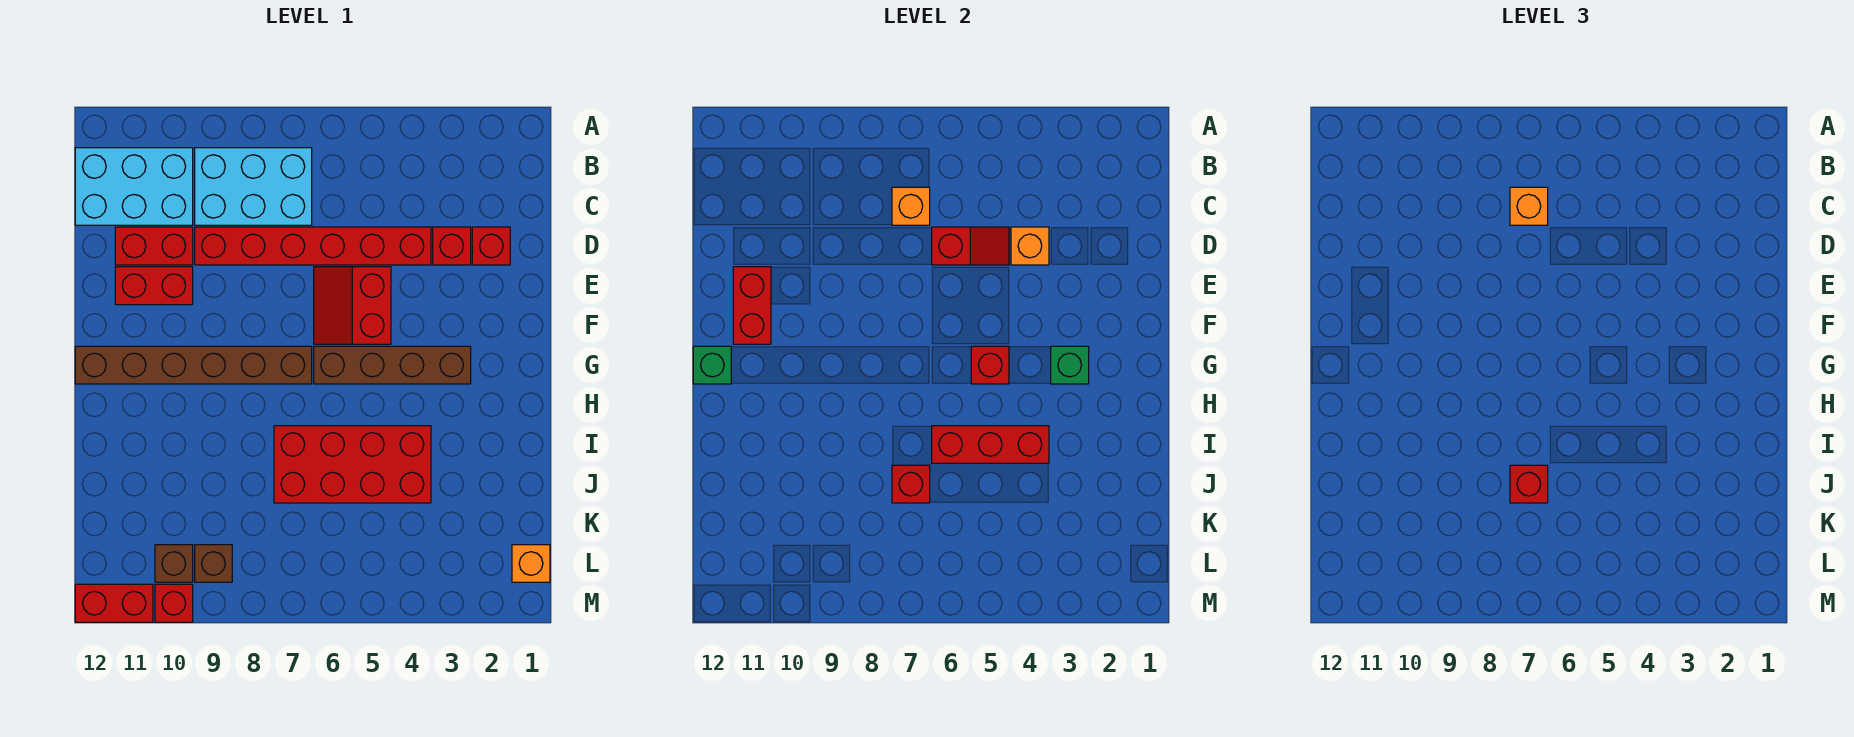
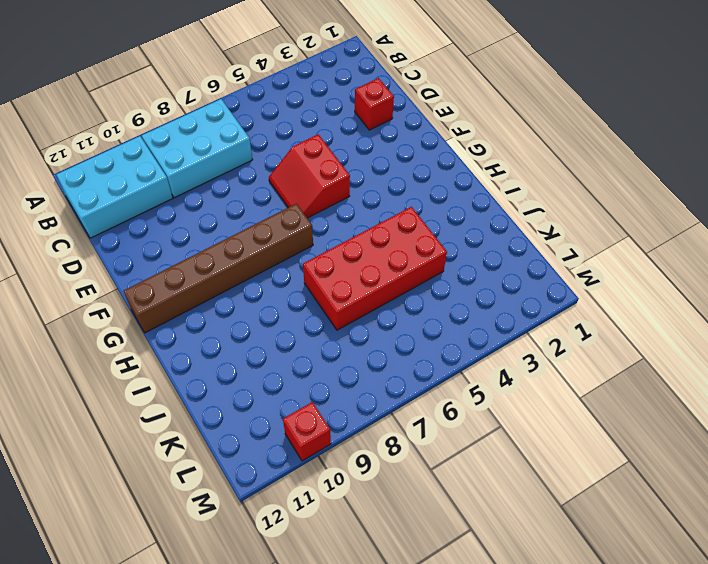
none -> red brick D3 level 1
none -> red brick D4:D9 level 1
none -> red brick D10:D11 level 1

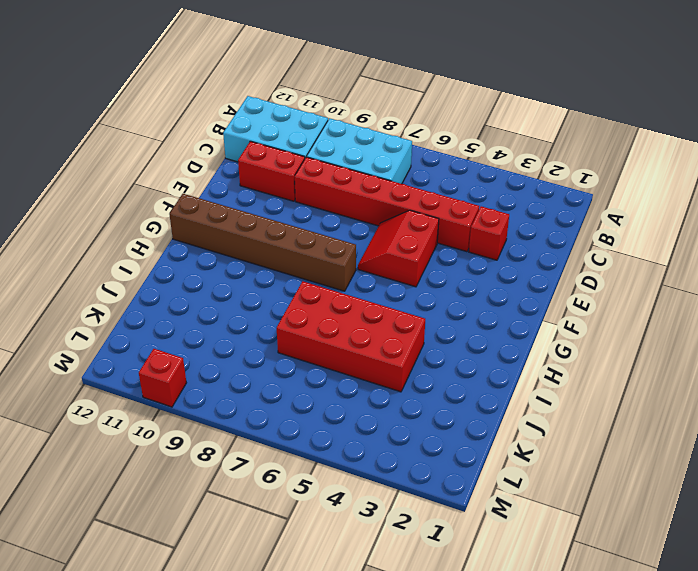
none -> red brick D2 level 1
none -> red brick E10:E11 level 1
none -> brown brick G3:G6 level 1

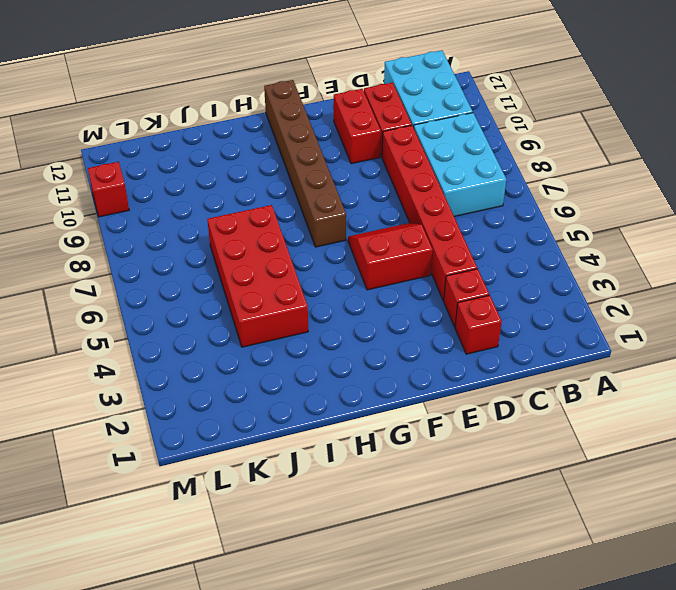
none -> brown brick G3:G6 level 1
none -> orange brick L1 level 1
none -> brown brick L9 level 1

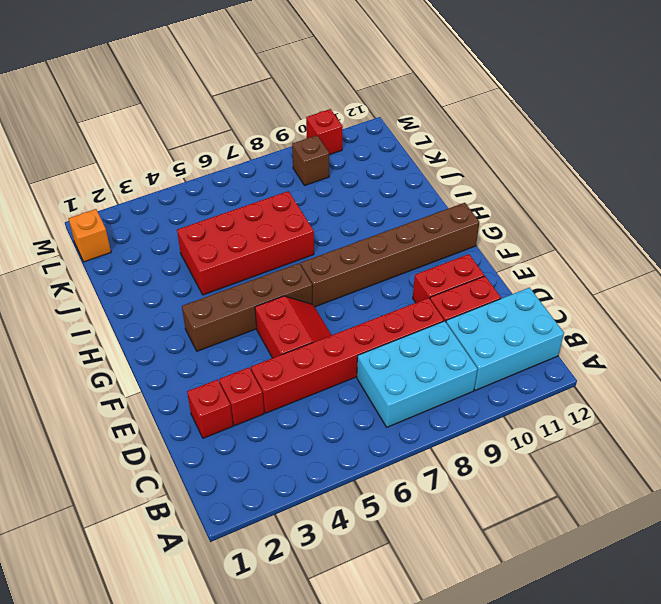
none -> brown brick L10 level 1
none -> red brick M11:M12 level 1
none -> orange brick C7 level 2

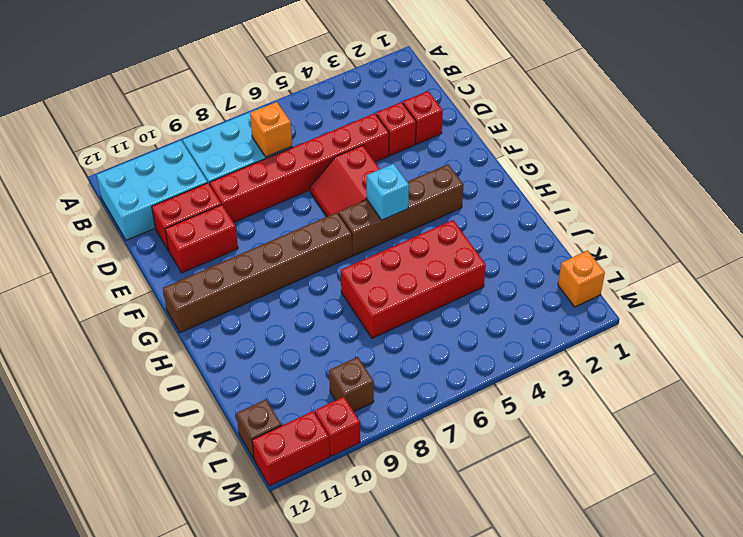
cyan brick G5 level 2 -> red brick G5 level 2
brown brick L12 level 1 -> brown brick L10 level 1
none -> orange brick D4 level 2
none -> red slope D5:D6 level 2 top 6
none -> red brick E11:F11 level 2

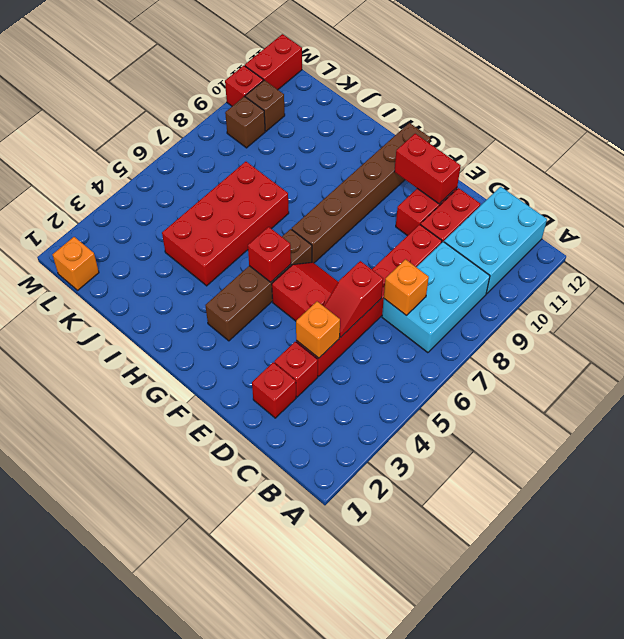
none -> green brick G3 level 2
none -> green brick G12 level 2
none -> red brick I4:I6 level 2

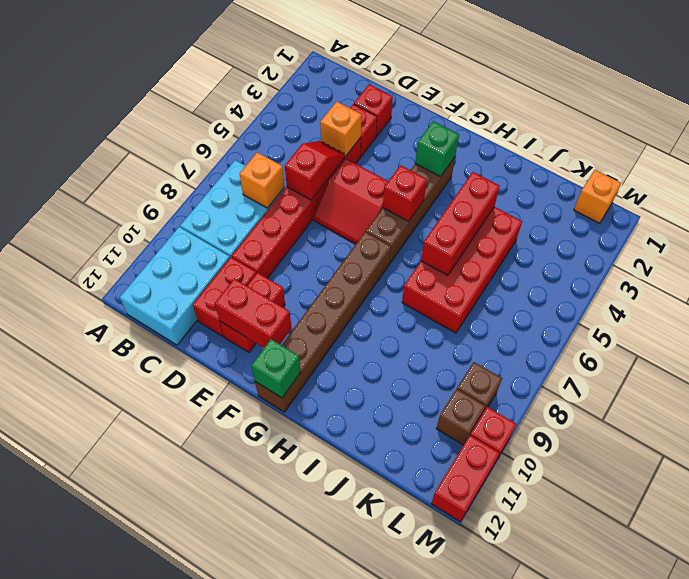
none -> red brick J7 level 2
none -> orange brick C7 level 3
none -> red brick J7 level 3

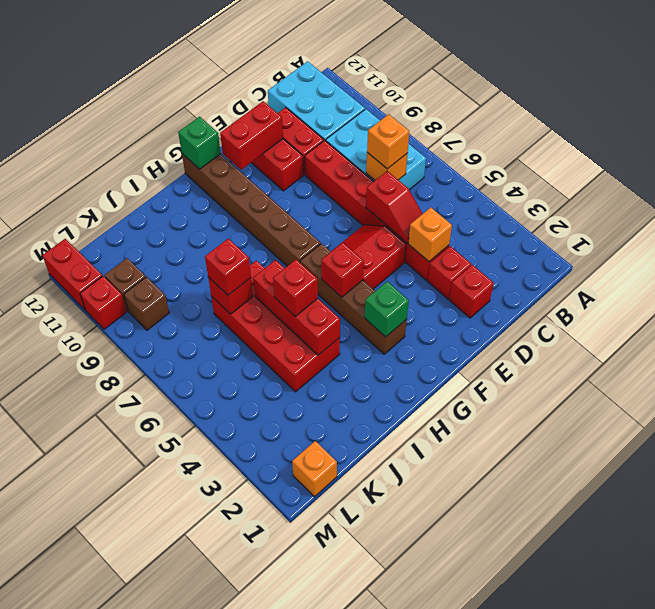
red brick I5 level 3 -> none

